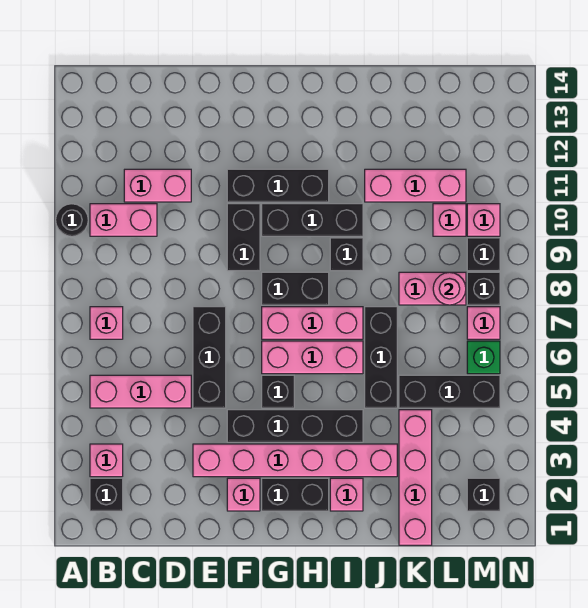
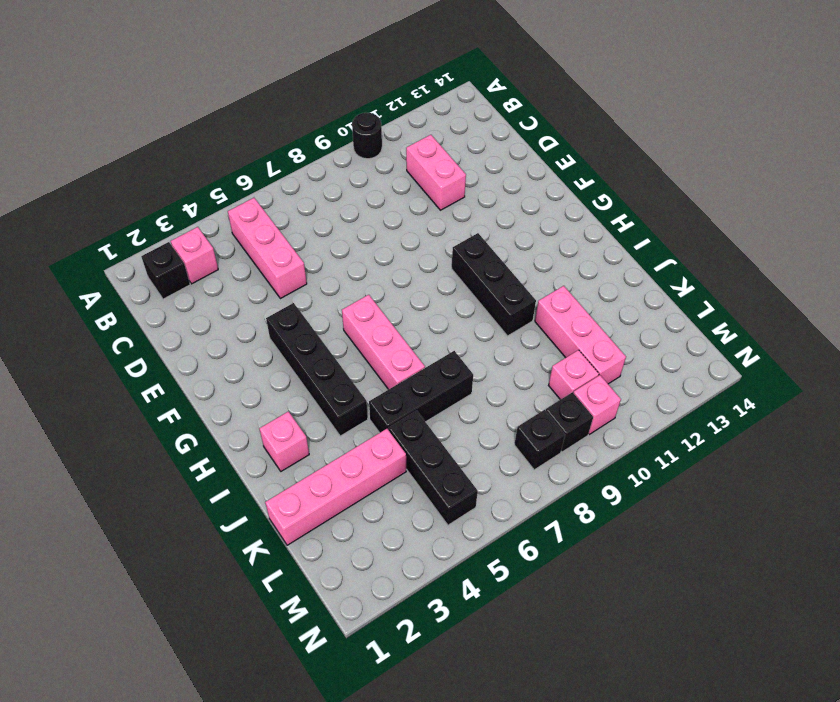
none -> pink brick B7 level 1
none -> pink brick B10:C10 level 1
none -> pink brick E3:J3 level 1
none -> black brick E5:E7 level 1

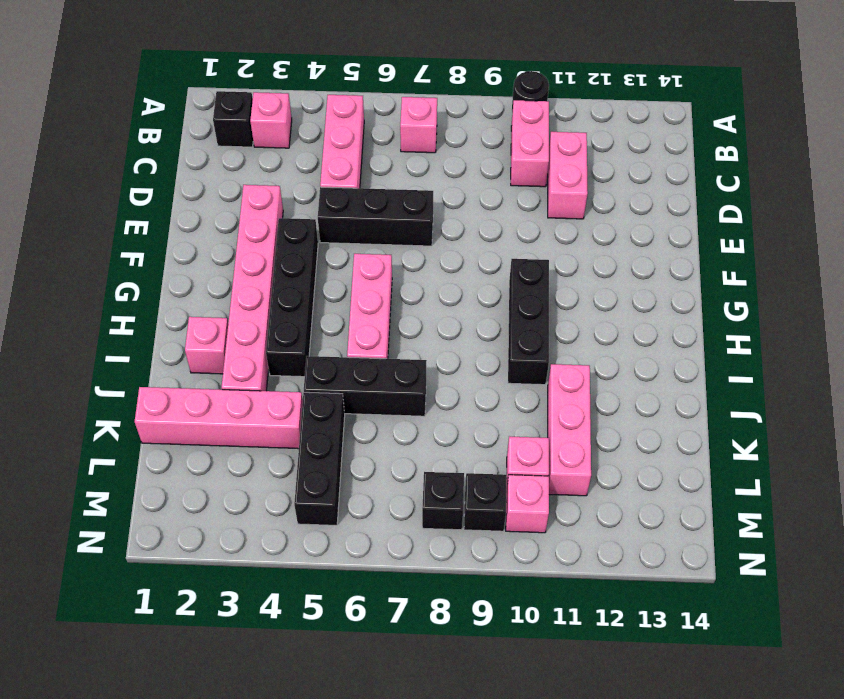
none -> pink brick F2 level 1
none -> black brick F9:F10 level 1
none -> black brick F11:H11 level 1
none -> black brick G2:H2 level 1

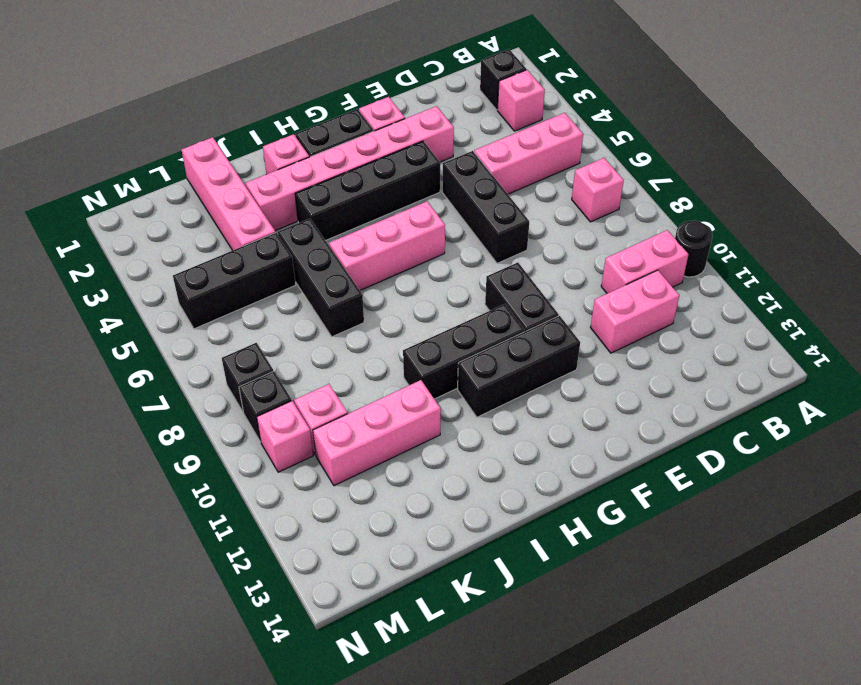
none -> black brick G5 level 1
none -> pink brick G7:I7 level 1
none -> black brick G8:H8 level 1
none -> black brick I9 level 1

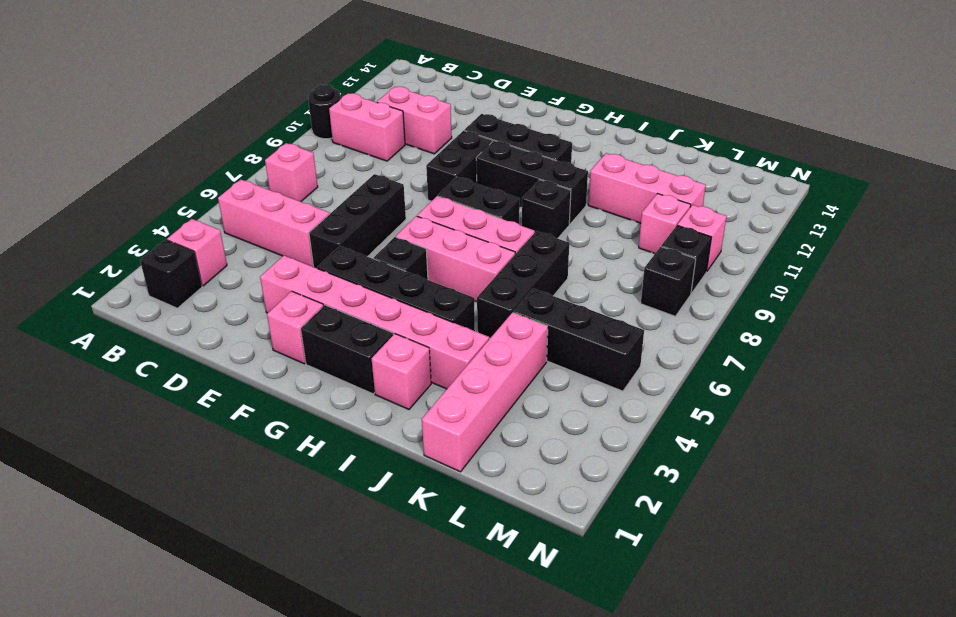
none -> pink brick K8:L8 level 1
none -> black brick M2 level 1
none -> green brick M6 level 1
none -> pink brick M7 level 1

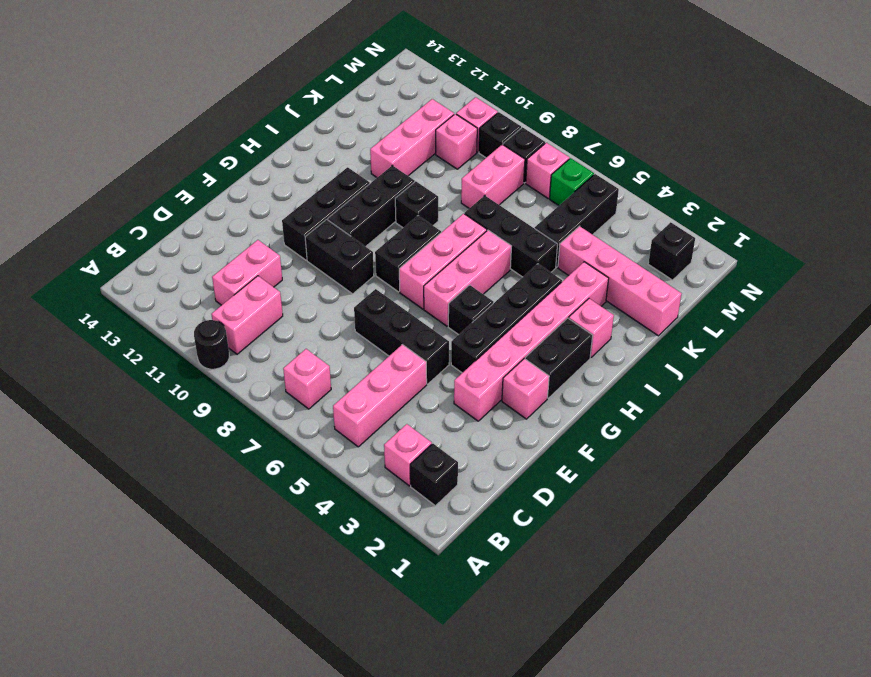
none -> pink round brick L8 level 2

